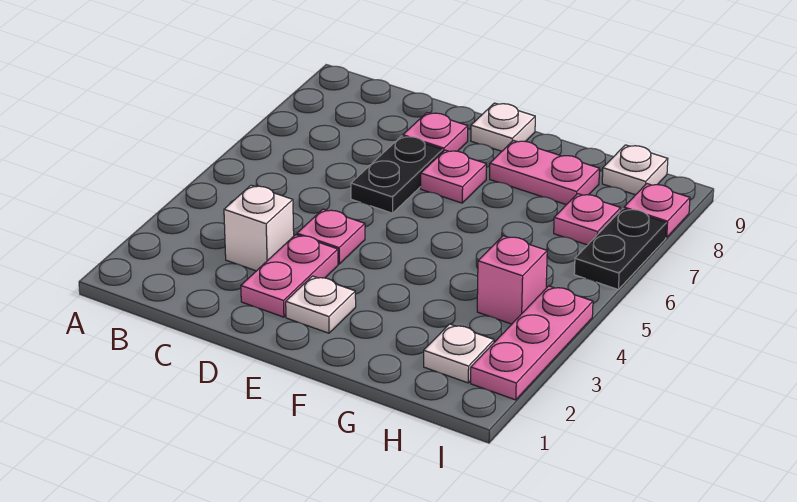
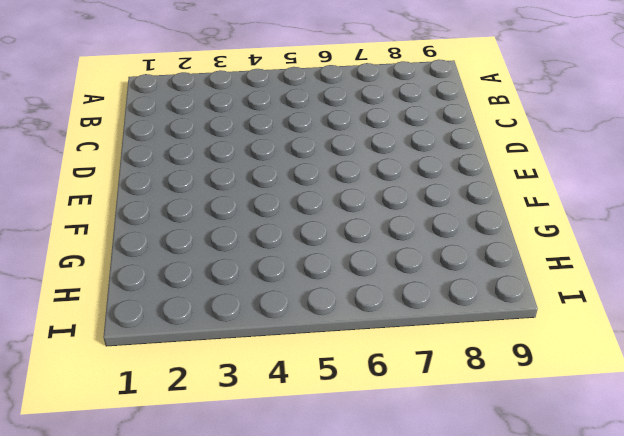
none -> white brick C3 level 1
none -> pink plate D2:D3 level 1
none -> pink plate D4 level 1

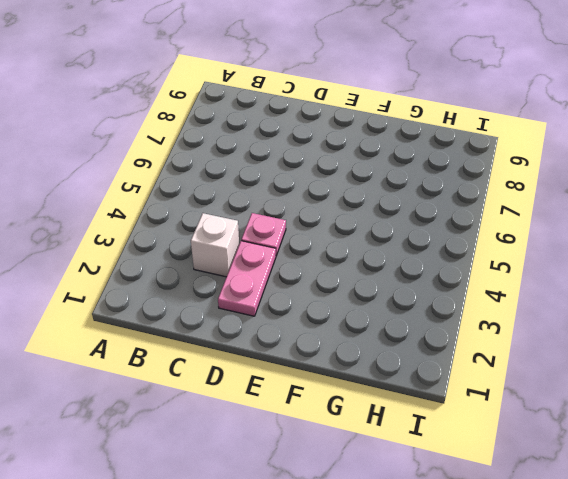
none -> black plate D6:D7 level 1
none -> pink plate D8 level 1
none -> white plate E2 level 1

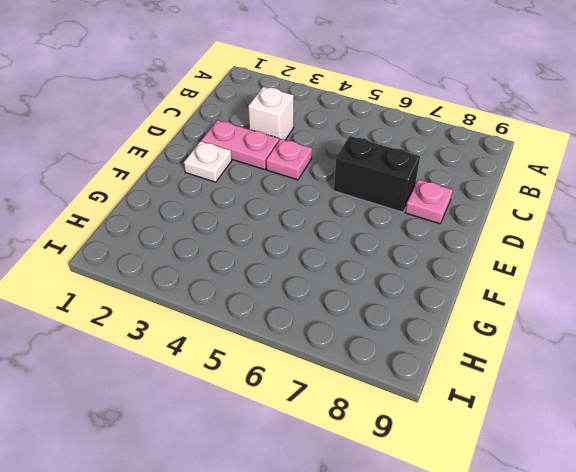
black brick D6:D7 level 1 -> black plate D6:D7 level 1
none -> pink plate E7 level 1
none -> white plate E9 level 1
none -> pink plate F8:G8 level 1

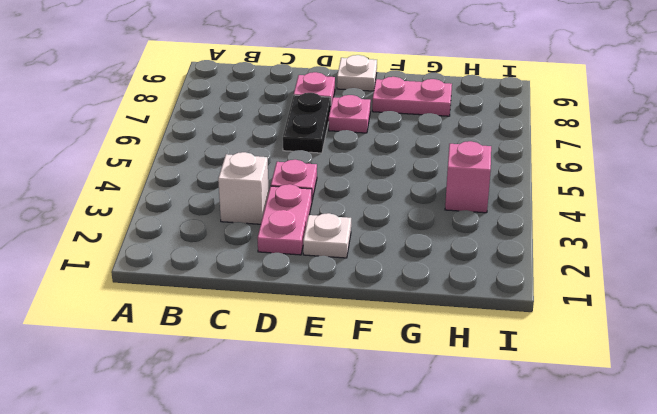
none -> white plate H2 level 1
none -> pink plate H7 level 1
none -> white plate H9 level 1

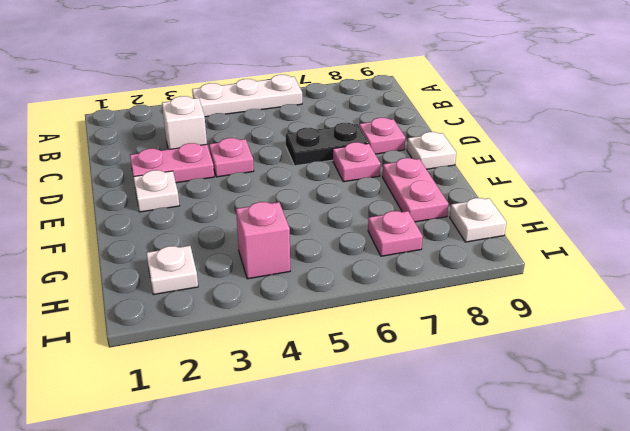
white plate A4:A6 level 1 -> none
none -> pink plate I2:I4 level 1
none -> black plate I6:I7 level 1
none -> pink plate I8 level 1

